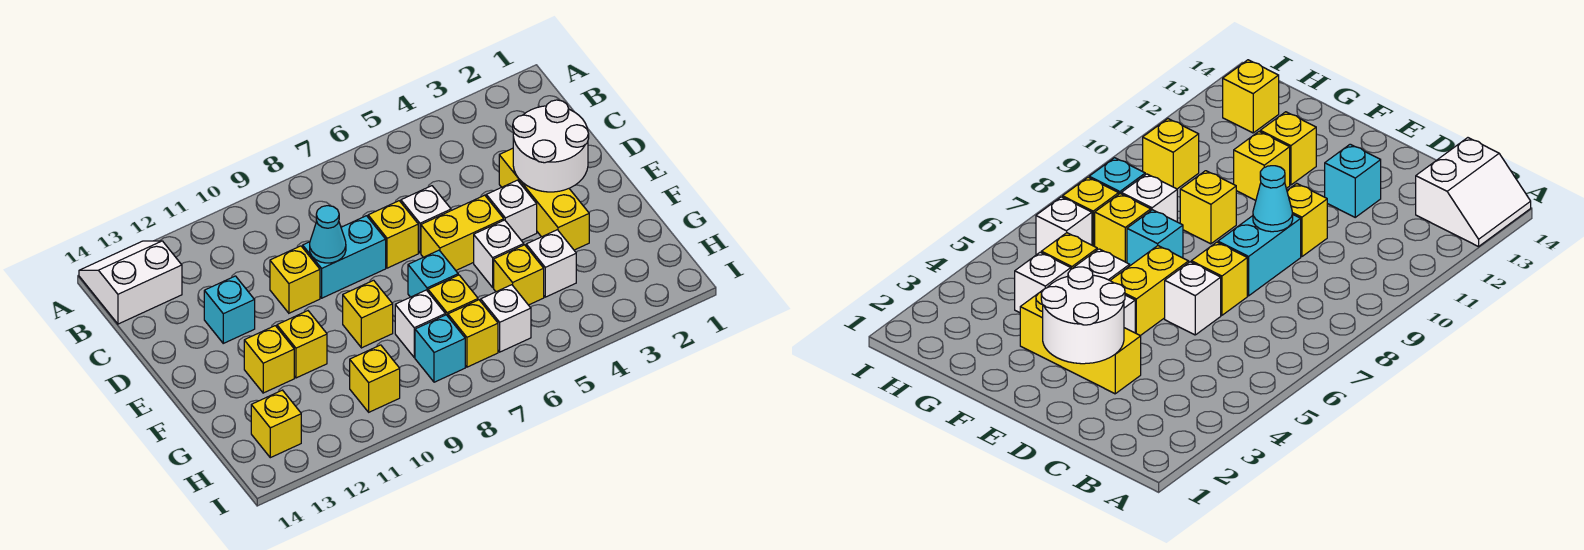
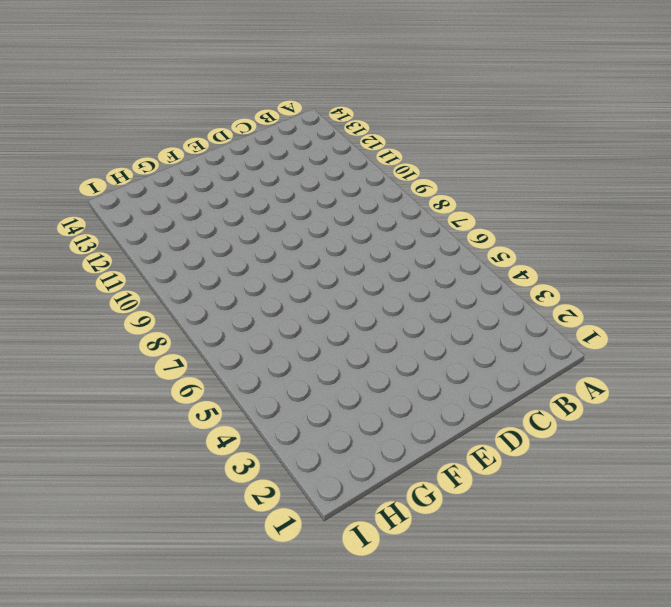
none -> white slope A13:B14 level 1 top B
none -> yellow brick D3:F3 level 1
none -> white brick D6 level 1

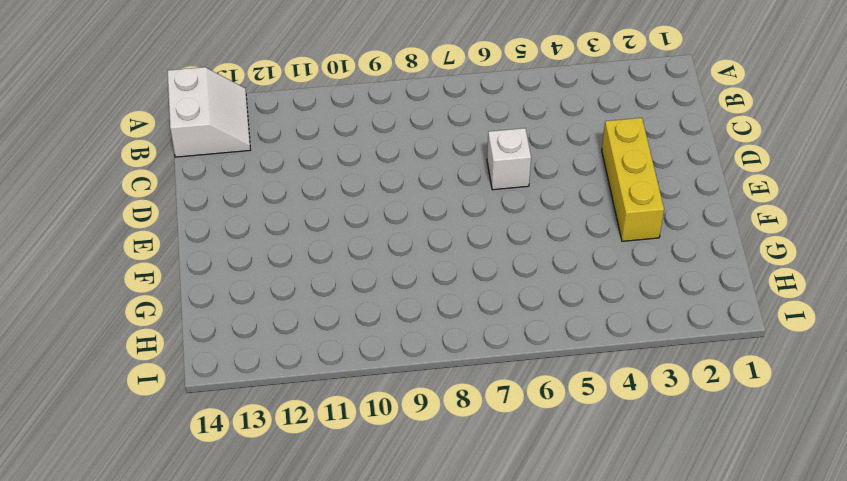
white slope A13:B14 level 1 top 14 -> white slope A13:B14 level 1 top B
none -> yellow brick D7 level 1
none -> cyan brick D8:D9 level 1
none -> yellow brick D10 level 1

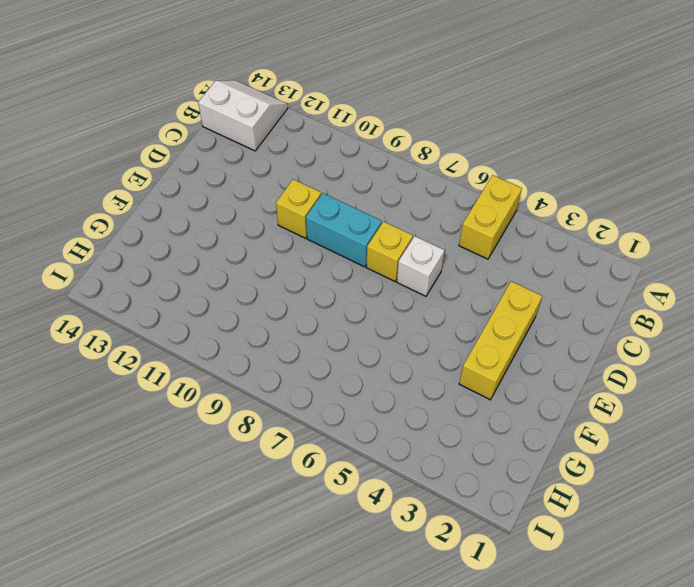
yellow brick A5:B5 level 1 -> yellow brick E5:E6 level 1
none -> cyan brick D12 level 1
none -> white brick E4 level 1
none -> white brick F5 level 1

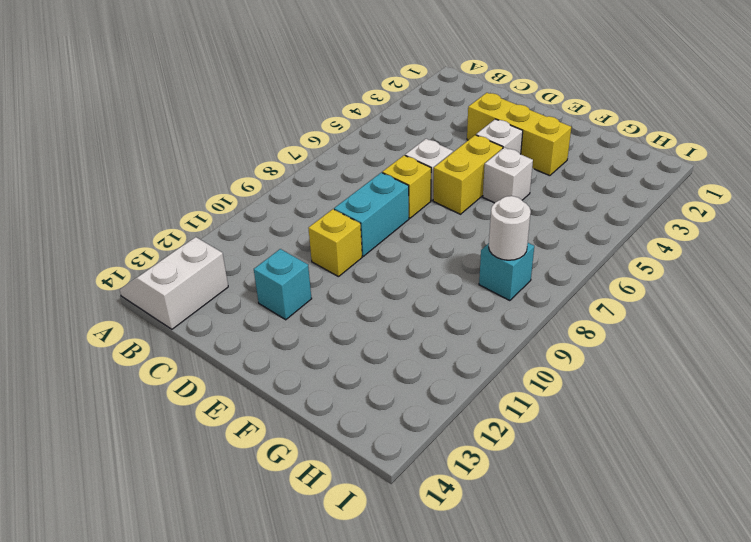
white round brick H8 level 2 -> none
none -> cyan brick F7 level 1
none -> yellow brick F9 level 1
none -> yellow brick F11 level 1

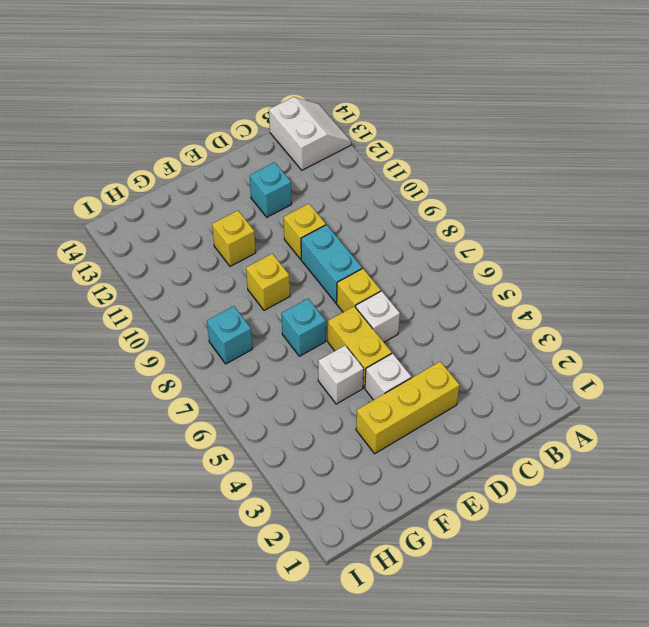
none -> yellow brick F12 level 1
none -> white brick G4 level 1
none -> yellow brick G5 level 1

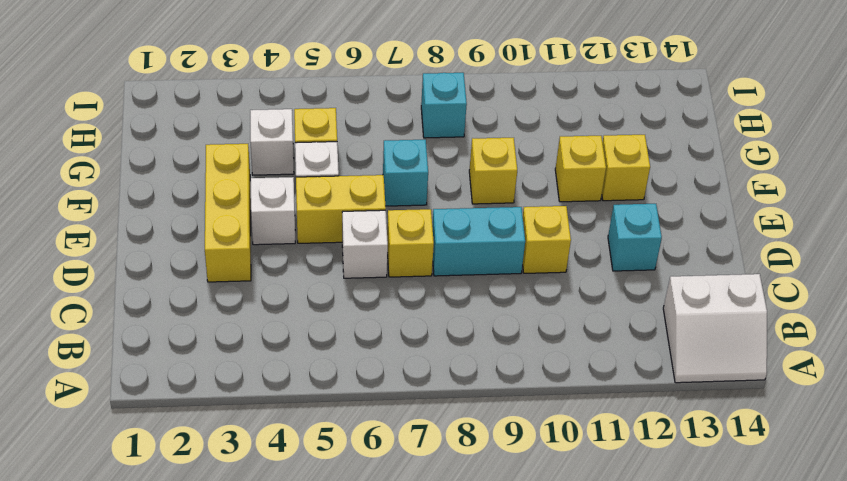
none -> yellow brick G7 level 1
none -> white brick G8 level 1
none -> white brick H6 level 1

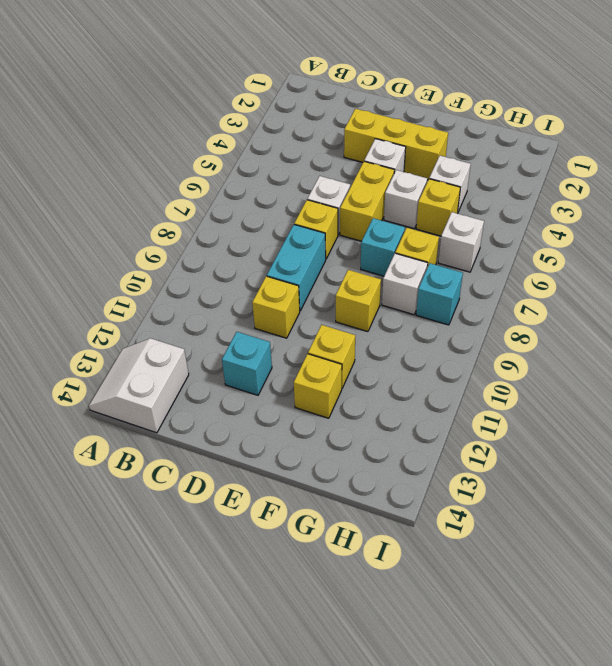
none -> yellow brick H7 level 1
none -> yellow brick H10 level 1
none -> yellow brick H13 level 1

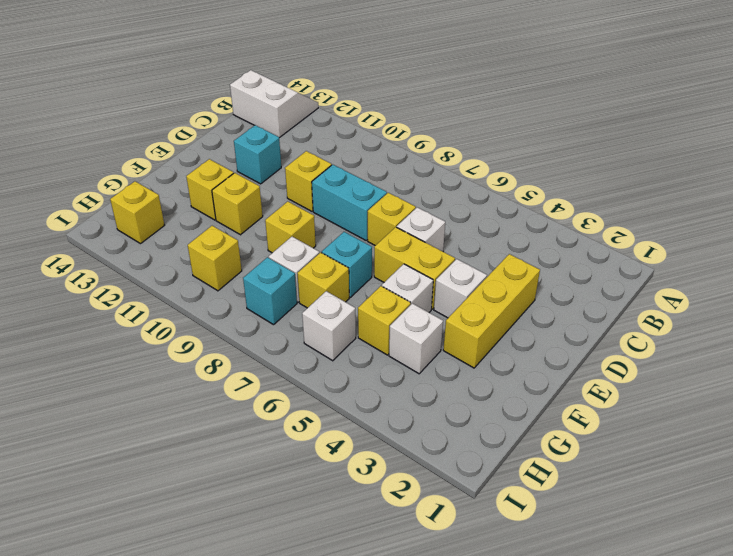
none -> yellow brick H7 level 1
none -> white round brick D2:E3 level 2
none -> cyan cone D9 level 2

